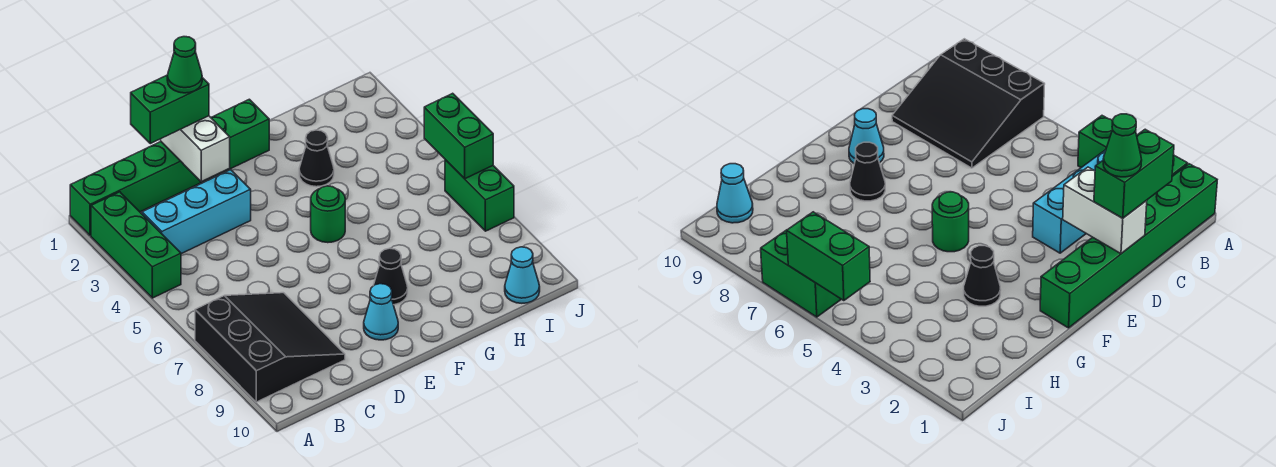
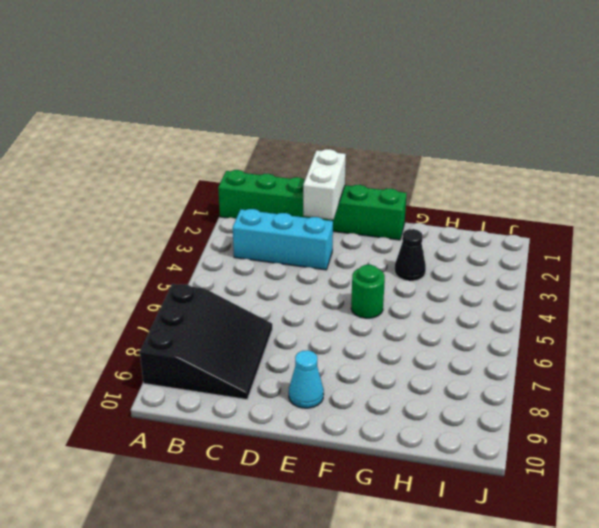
none -> green brick A2:A4 level 1
none -> black cone F8 level 1
none -> cyan cone I10 level 1

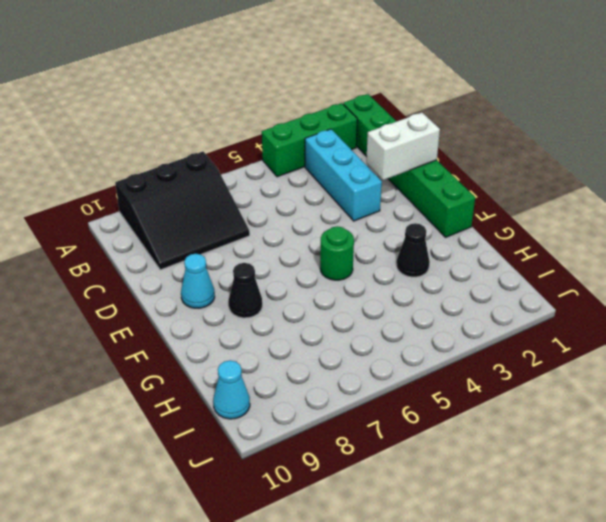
none -> green brick J6:J7 level 1
none -> green brick J5:J6 level 2
none -> green brick C1:D1 level 3

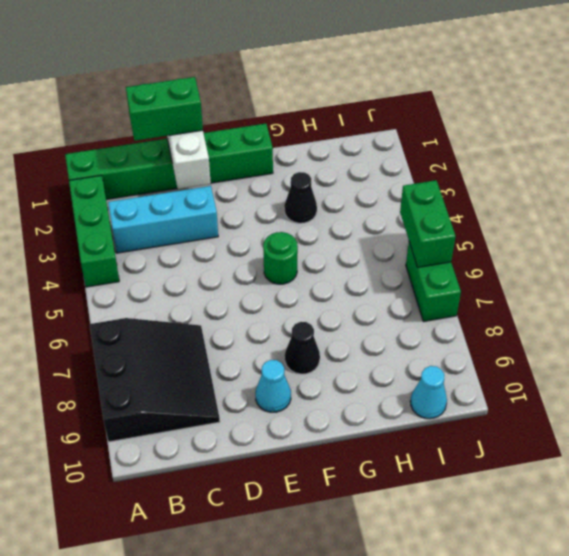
none -> green cone D1 level 4

